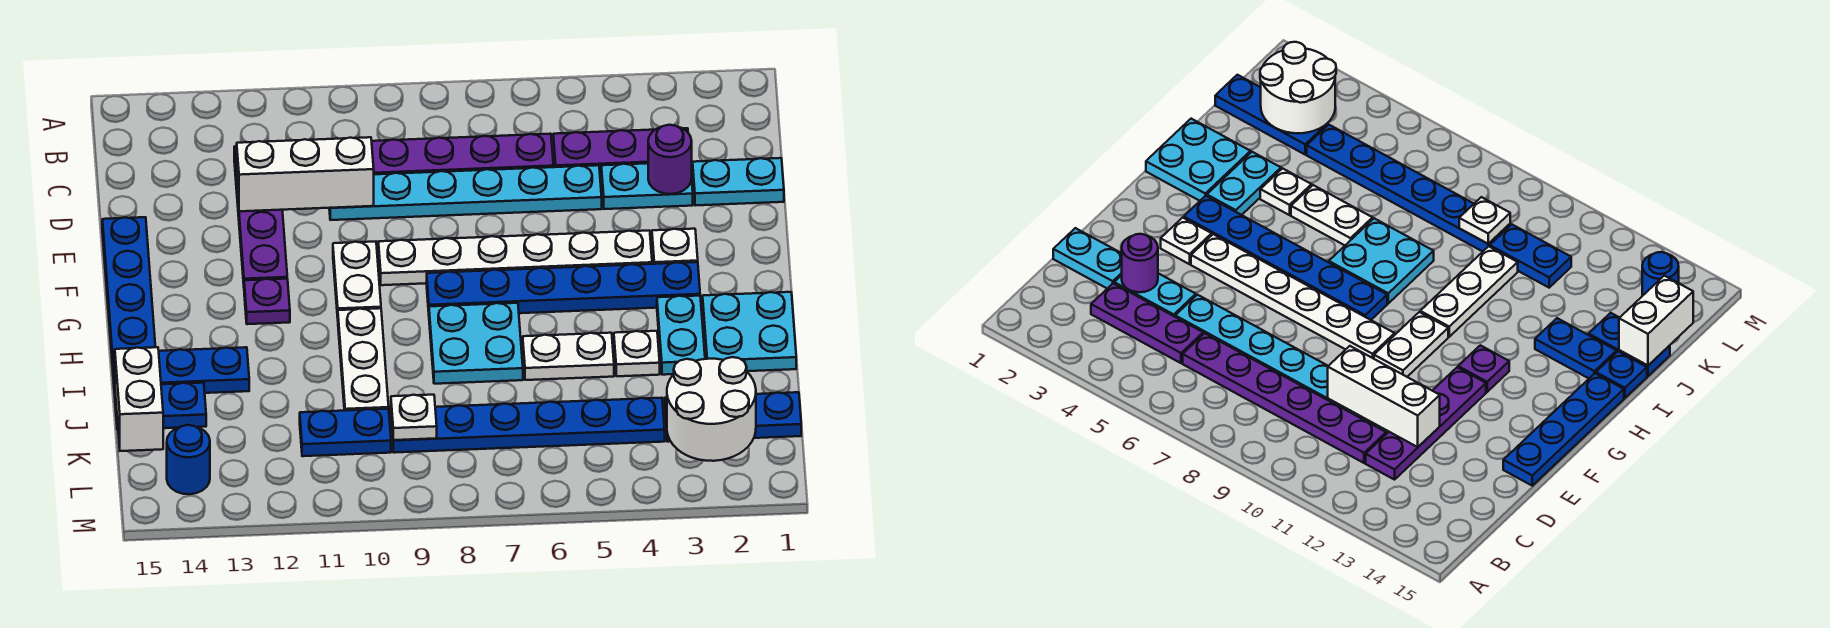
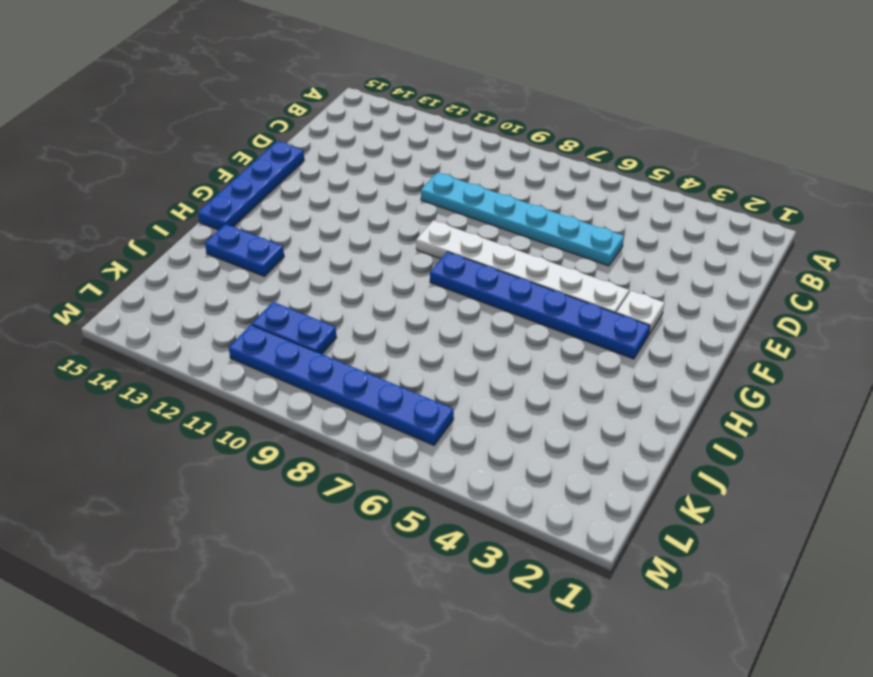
blue plate L6:L11 level 1 -> blue plate K4:K9 level 1
none -> purple plate C3:C5 level 1
none -> purple plate C6:C11 level 1
none -> purple plate C12:F12 level 1
none -> cyan plate D1:D2 level 1

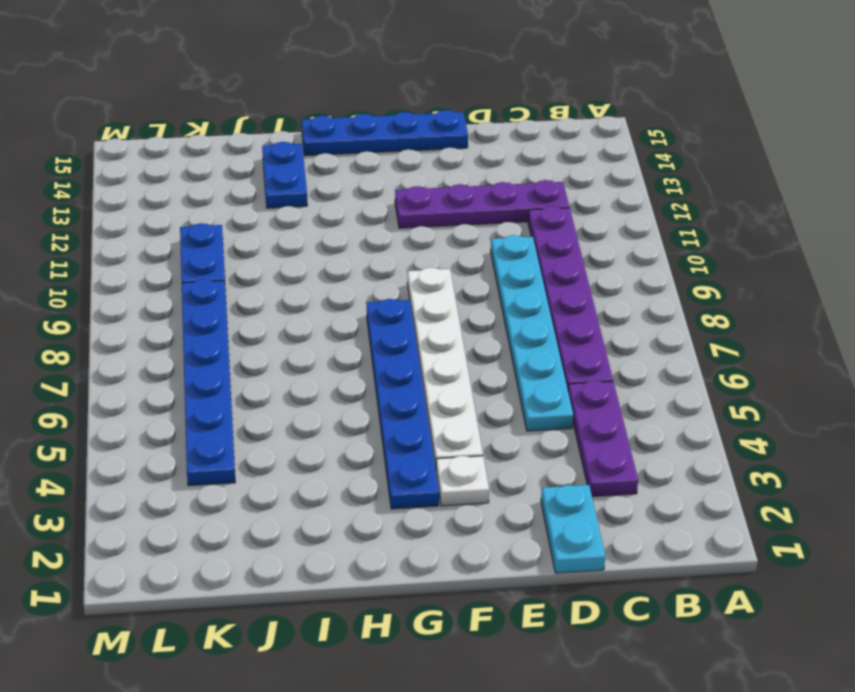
none -> cyan plate D3:D4 level 1
none -> white plate F10:G10 level 1
none -> purple plate G12 level 1
none -> cyan plate H1:I2 level 1

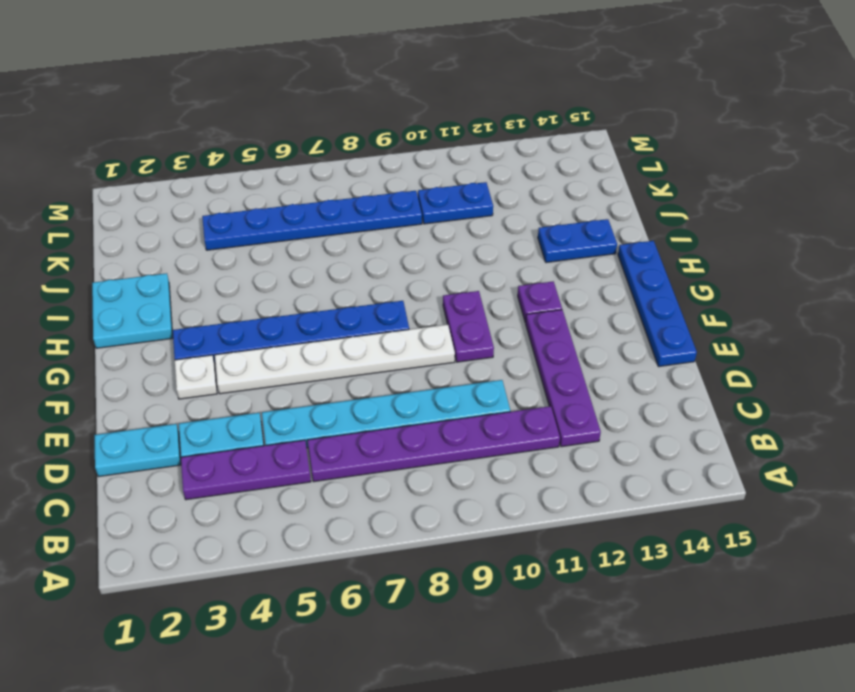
purple plate F10:G10 level 1 -> white plate F10:G10 level 1
none -> cyan plate H3:I3 level 1
none -> cyan plate H7:I8 level 1
none -> white plate H10:J10 level 1
none -> white plate I4 level 1

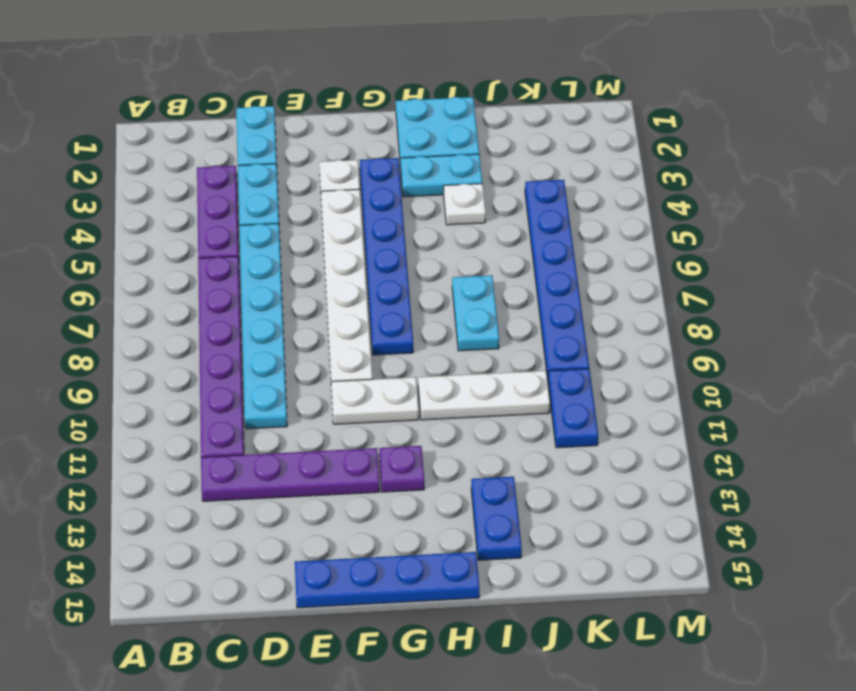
cyan plate I7:I8 level 1 -> cyan plate H7:I8 level 1
none -> white plate I5:I6 level 1
none -> blue plate I15 level 1
none -> blue plate J14:J15 level 1
none -> blue plate K1:K3 level 1

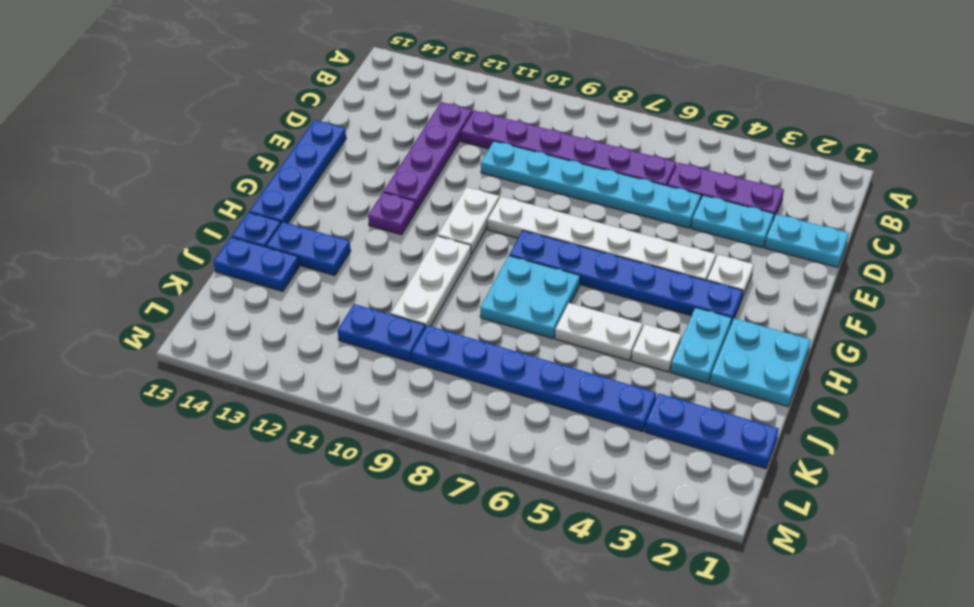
none -> blue round brick L14 level 1
none -> purple round brick D3 level 2
none -> white brick D10:D12 level 2
none -> white brick J15:K15 level 2

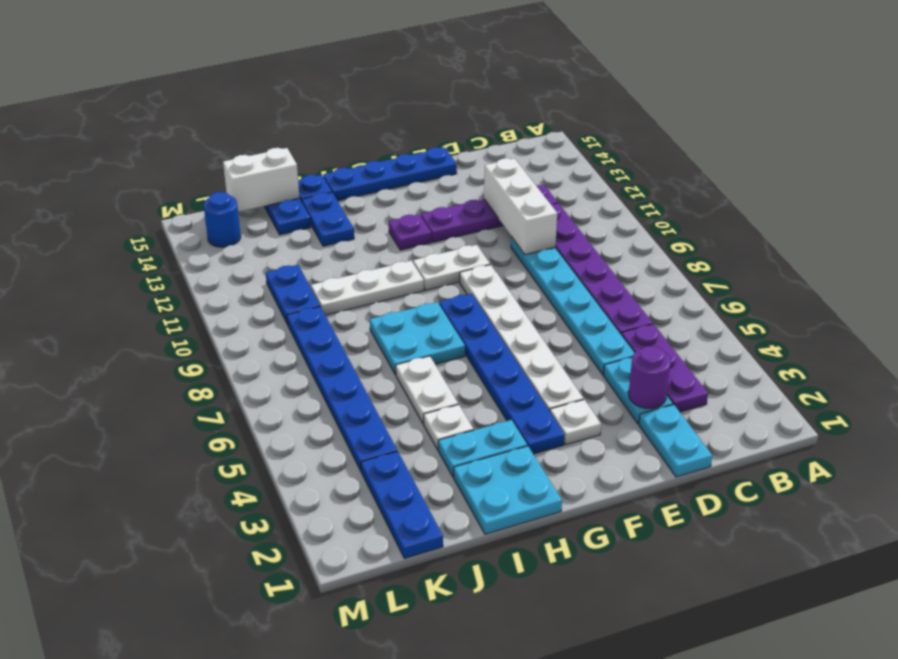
none -> white round brick K2:L3 level 2
none -> white plate K9 level 2

